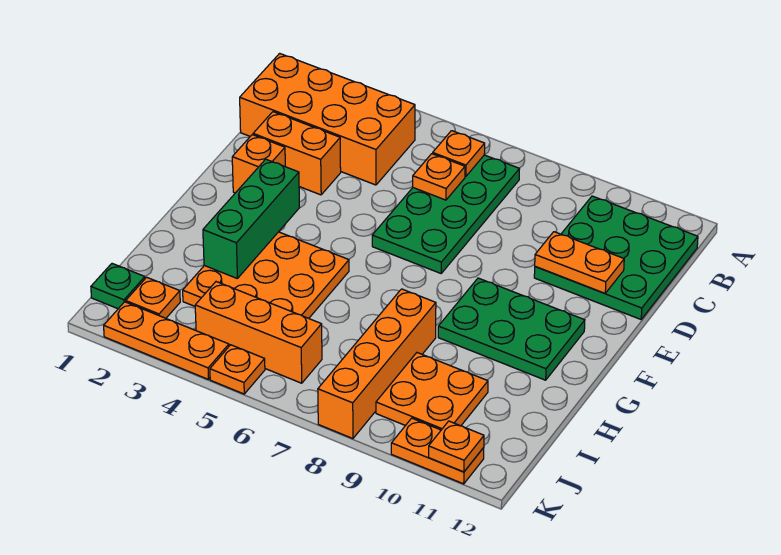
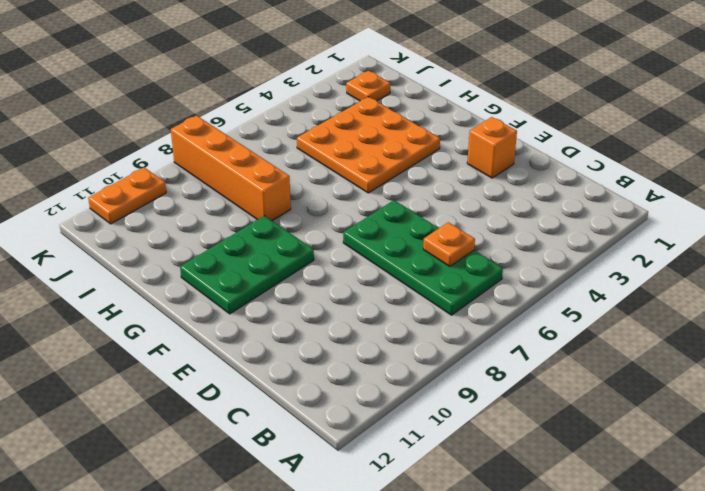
none -> orange brick B1:C4 level 1
none -> green plate B10:D12 level 1
none -> orange brick D2:D3 level 1

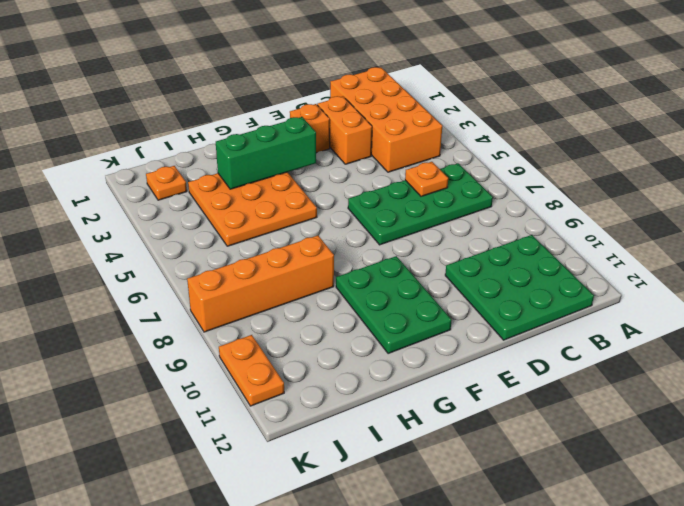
none -> orange plate I9:J10 level 1
none -> green plate J1 level 1
none -> orange brick J4:J6 level 1

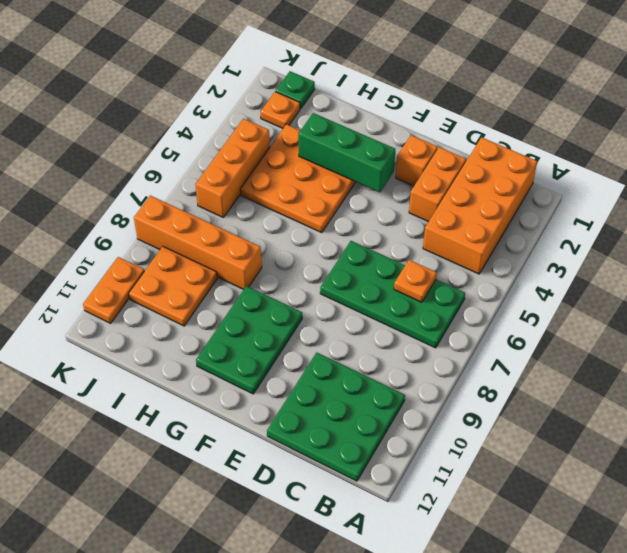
none -> orange plate K2:K4 level 1
none -> orange plate K5 level 1
none -> orange plate B6 level 2

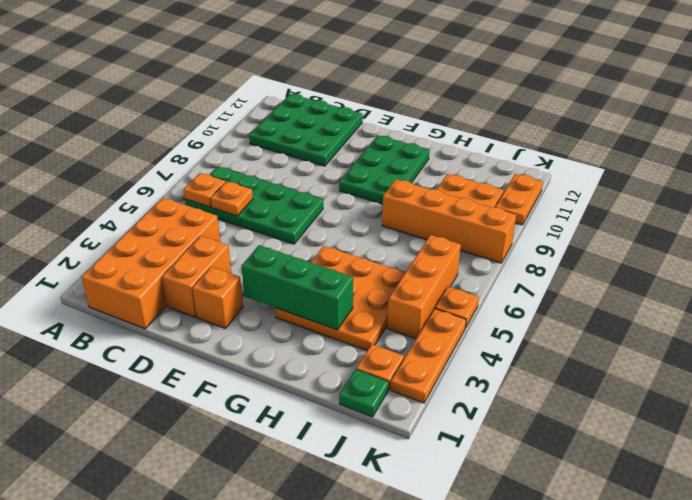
none -> orange plate D10:D11 level 2
none -> orange plate K11 level 2

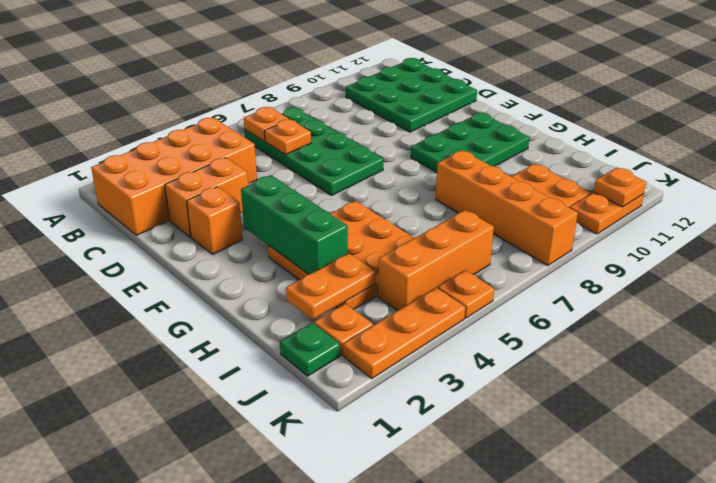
orange plate I2:I3 level 2 -> orange plate D10:D11 level 2

